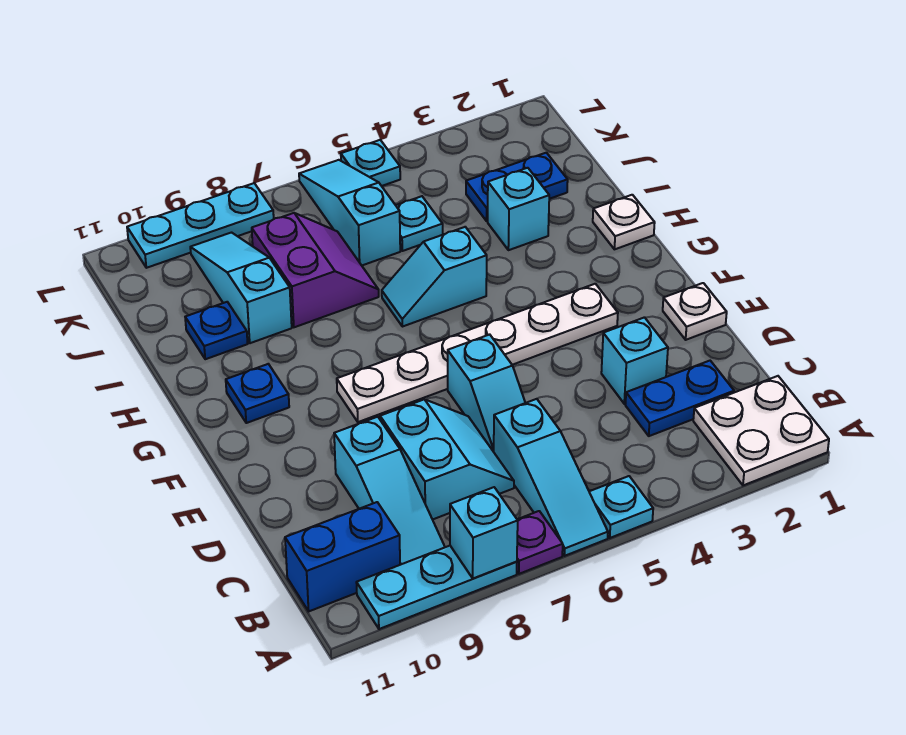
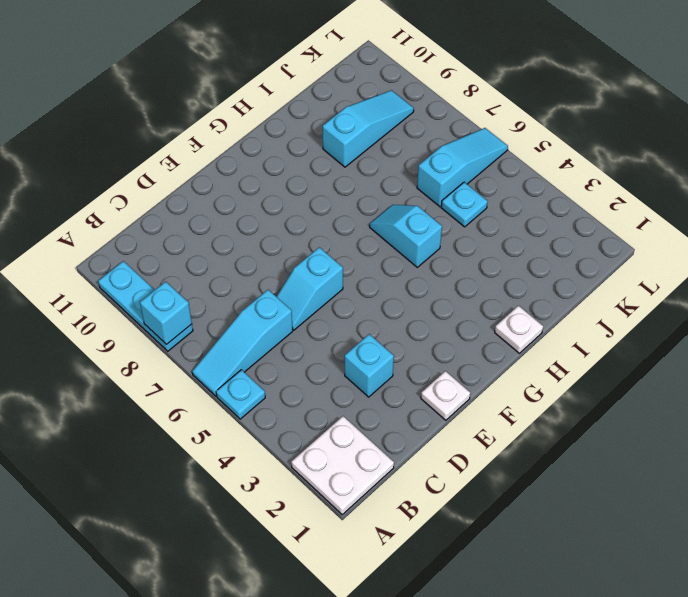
none -> purple plate A7 level 1
none -> cyan slope B9:D9 level 1 top D
none -> blue brick B10:B11 level 1

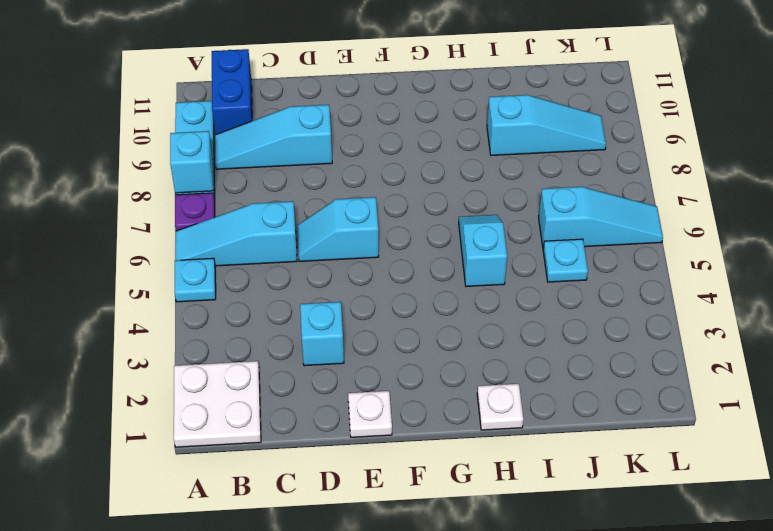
none -> blue plate C2:C3 level 1
none -> cyan slope C7:D8 level 1 top 8
none -> white plate F3:F8 level 1

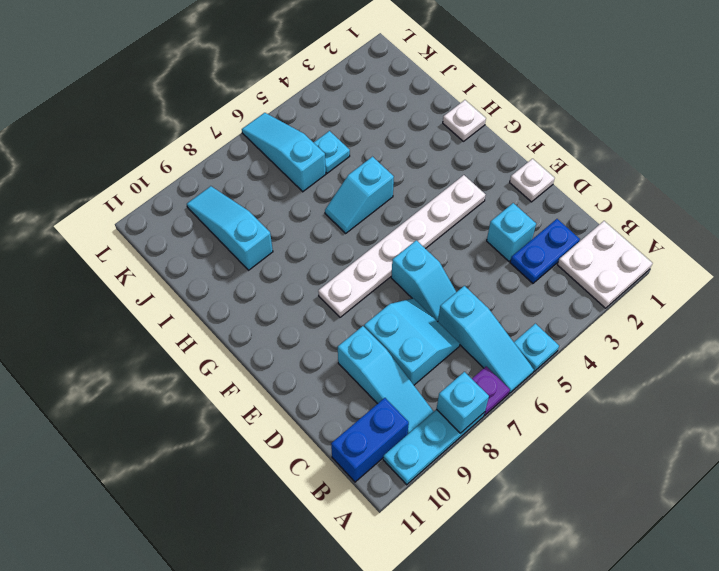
none -> blue plate G10 level 1
none -> cyan brick I3 level 1
none -> purple slope I7:J8 level 1 top 8

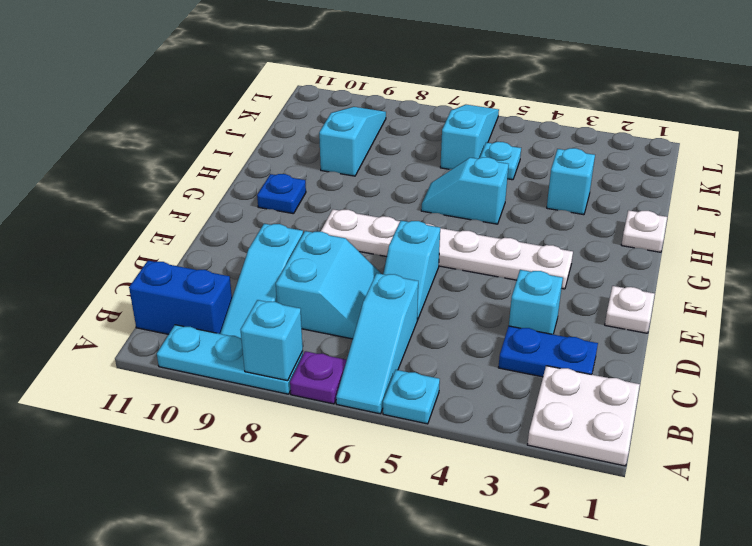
none -> purple slope I7:J8 level 1 top 8
none -> blue plate I10 level 1
none -> blue plate J2:J3 level 1

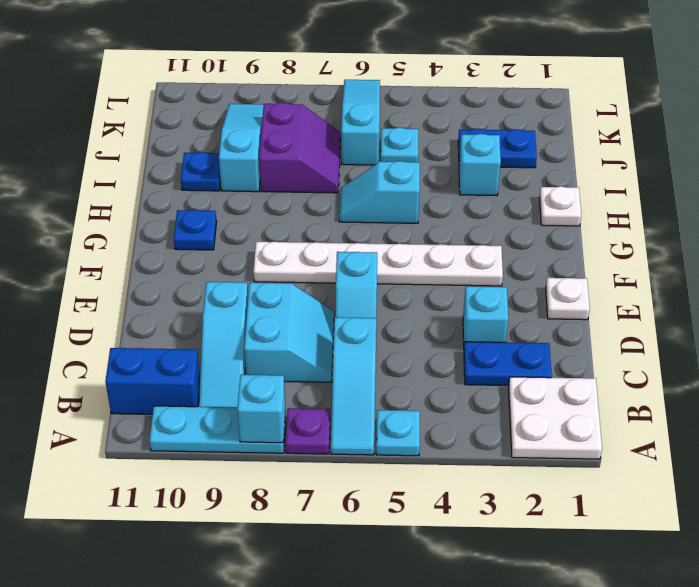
none -> cyan plate L5 level 1
none -> cyan plate L8:L10 level 1

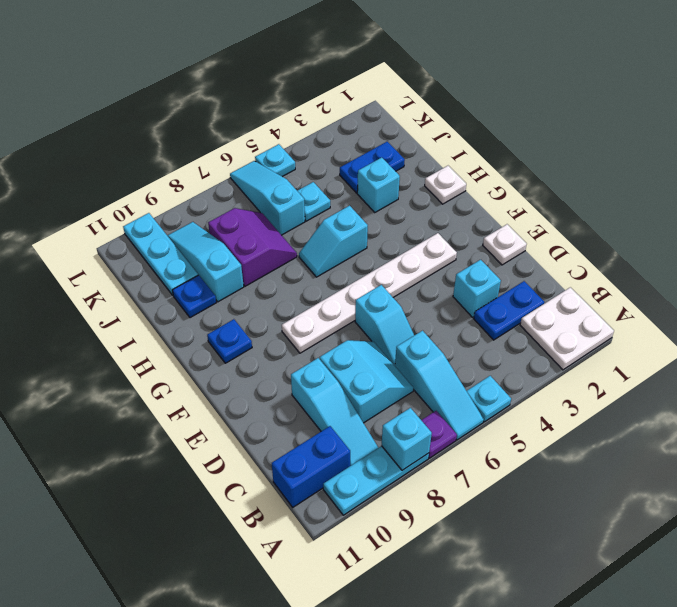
cyan plate J10:L10 level 1 -> cyan plate L8:L10 level 1

